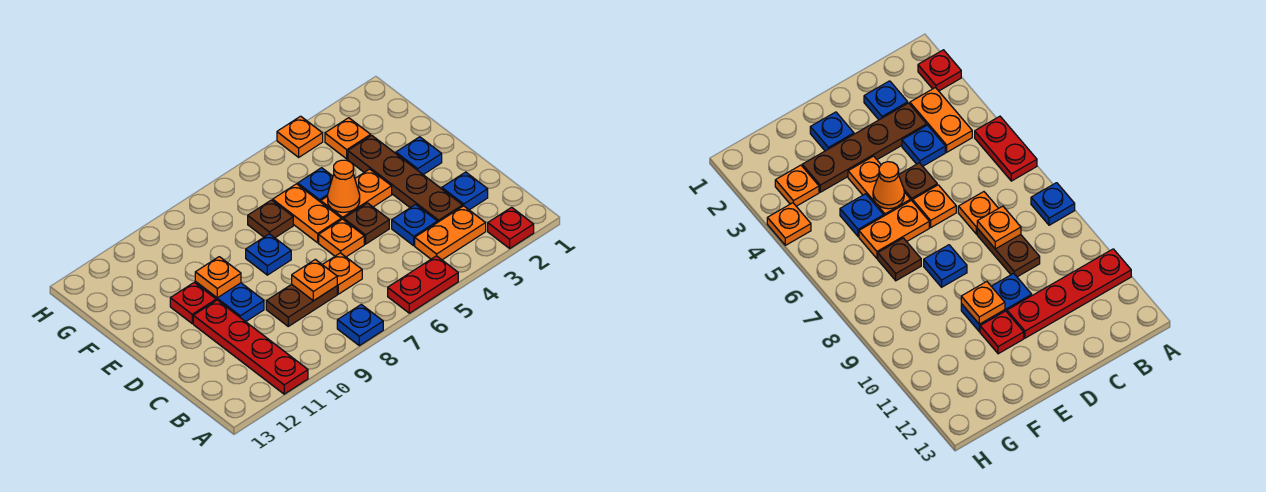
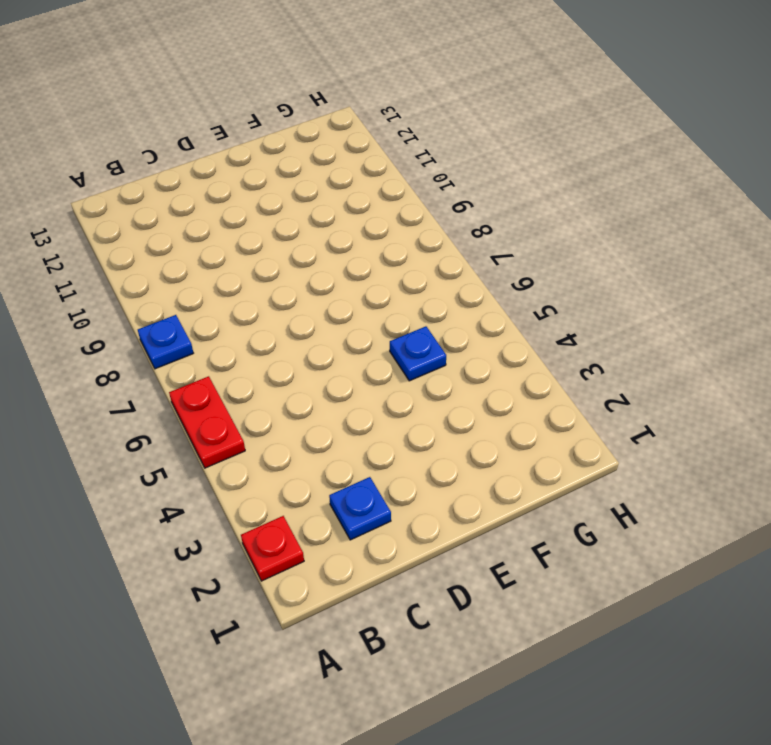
none -> red plate A11:D11 level 1
none -> orange plate B3:B4 level 1
none -> brown plate C3:F3 level 1

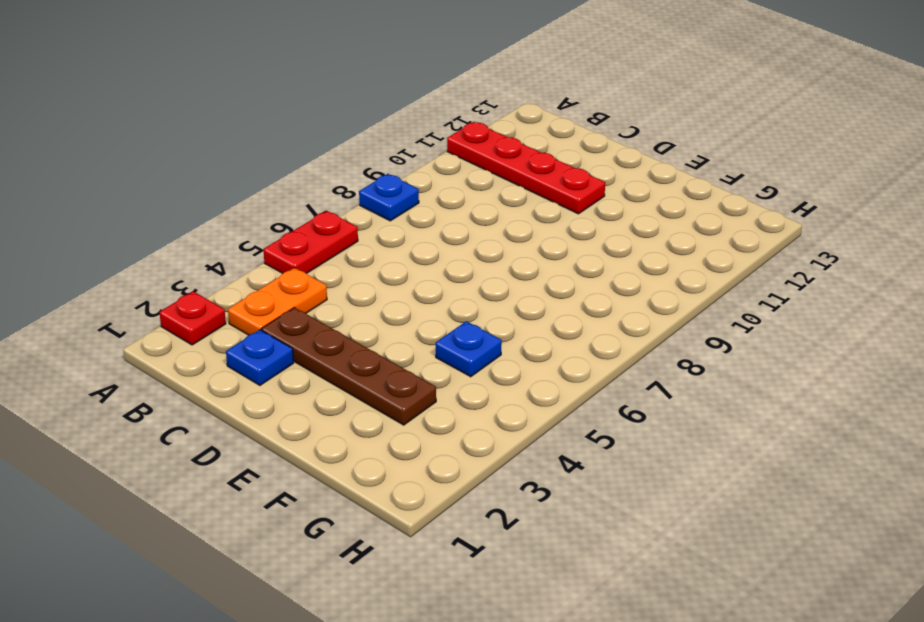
none -> blue plate C4 level 1
none -> orange plate C7 level 1
none -> brown plate C8:C9 level 1

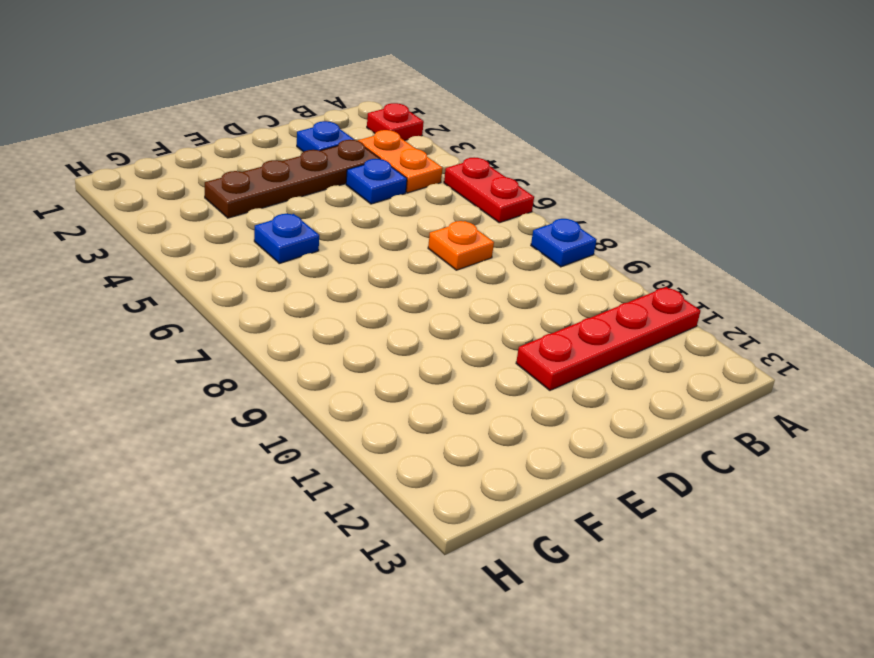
none -> brown plate C8:C9 level 1
none -> brown plate D5 level 1
none -> orange plate D6 level 1

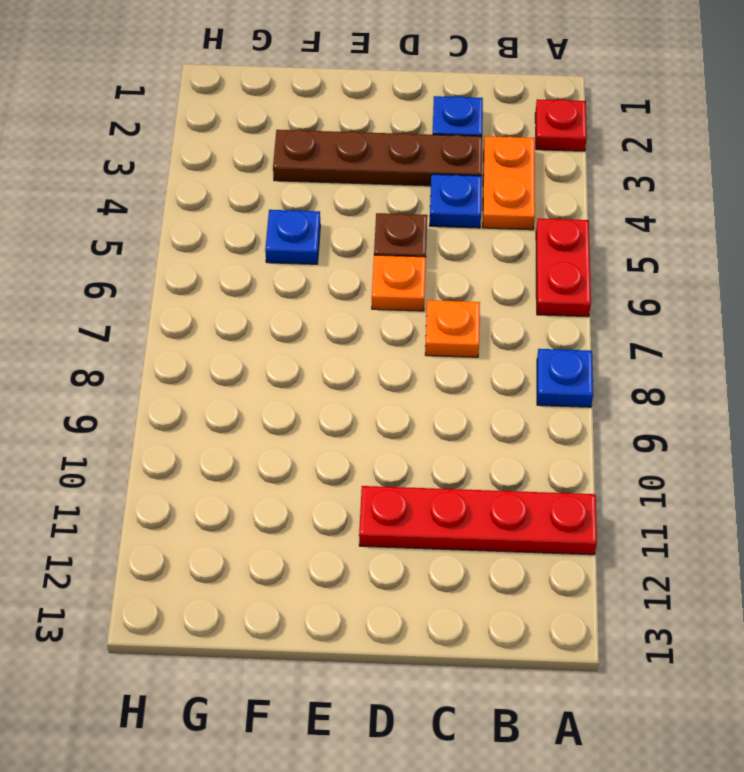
none -> brown plate C8:C9 level 1
none -> blue plate D10:E10 level 1
none -> blue plate E2 level 1

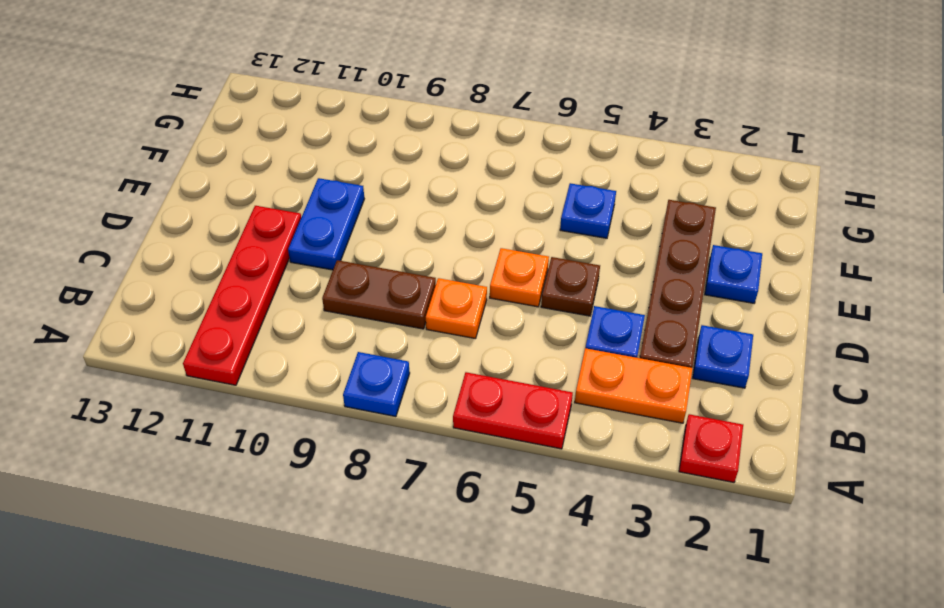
none -> orange plate E4:E5 level 1
none -> orange plate E6:F6 level 1
none -> blue plate E8 level 1

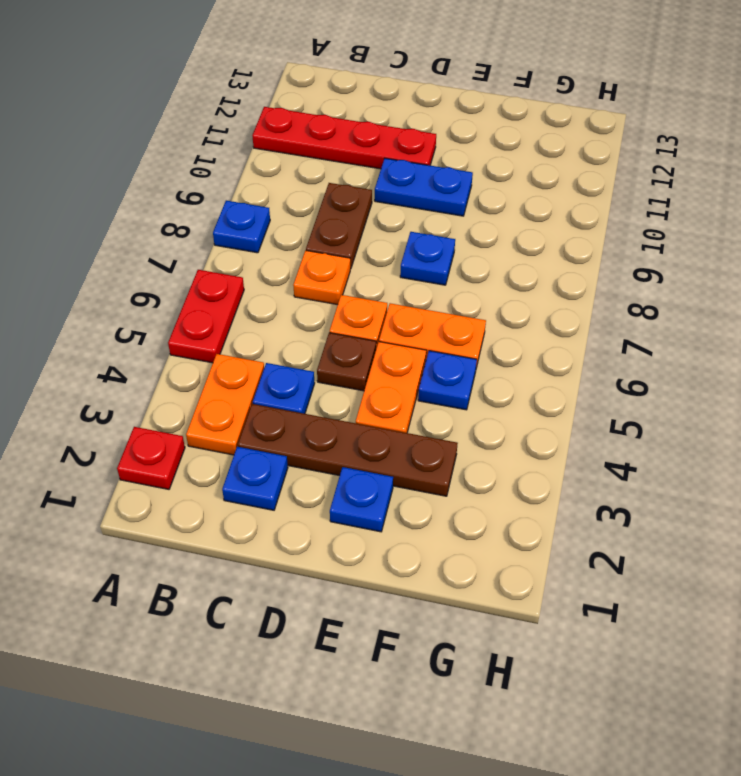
none -> red plate E11 level 1
none -> brown plate F7 level 1
none -> orange plate G3 level 1

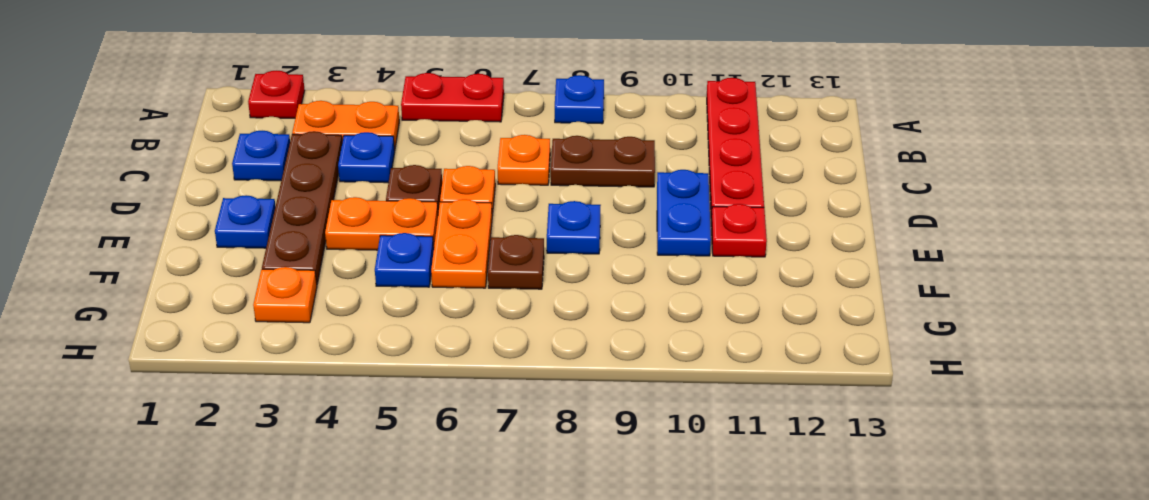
none -> orange plate H4 level 1
none -> orange plate C8 level 2
none -> orange cone E5 level 2

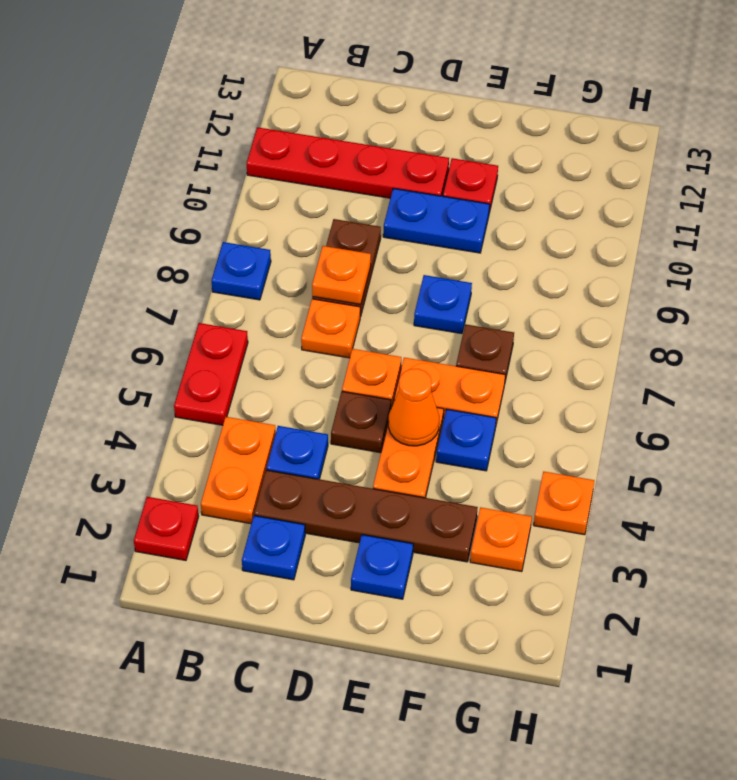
none -> orange plate E10 level 2

